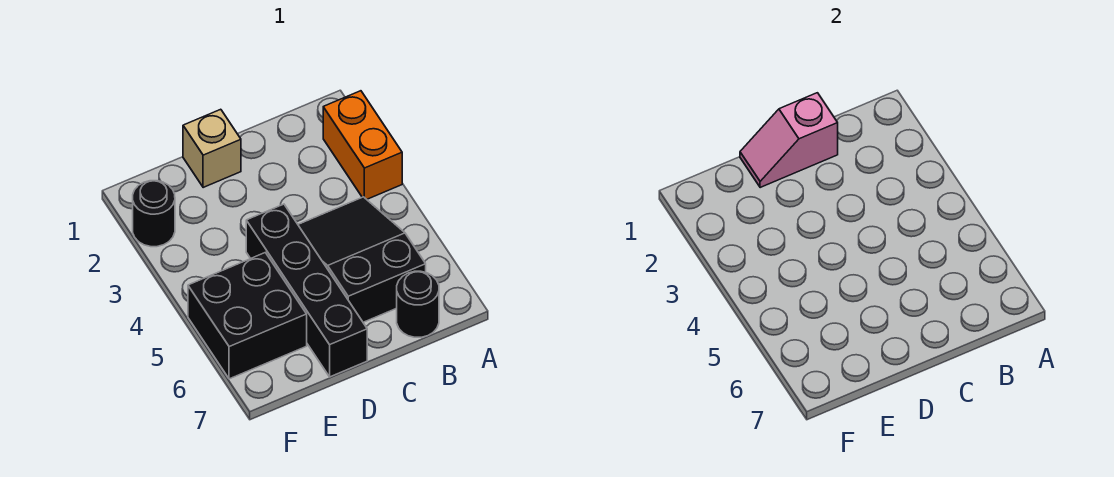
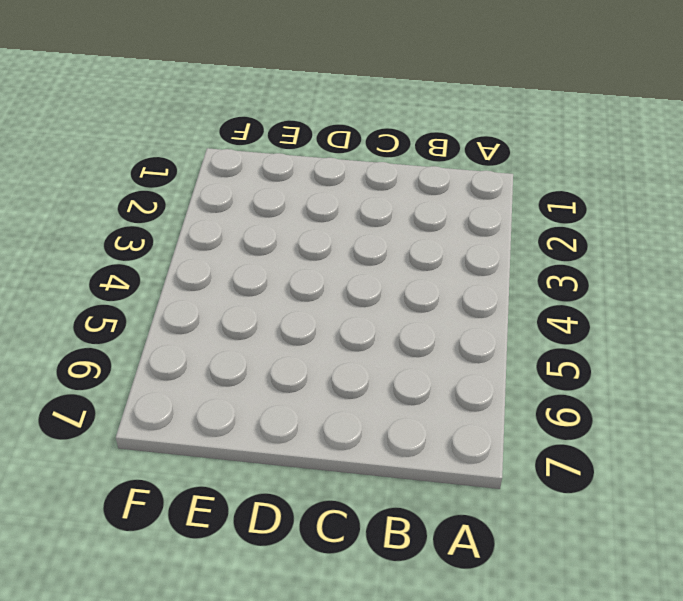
none -> orange brick A2:A3 level 1
none -> black slope B4:C6 level 1 top 6

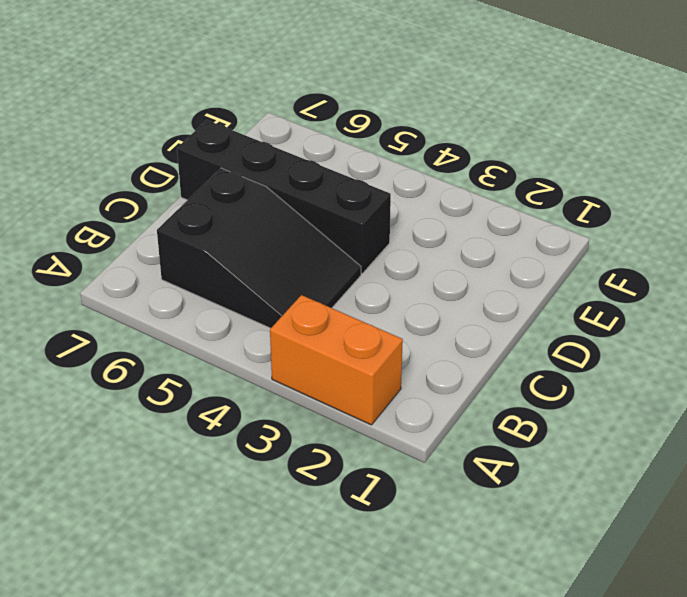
none -> black round brick B7 level 1
none -> tan brick D1 level 1

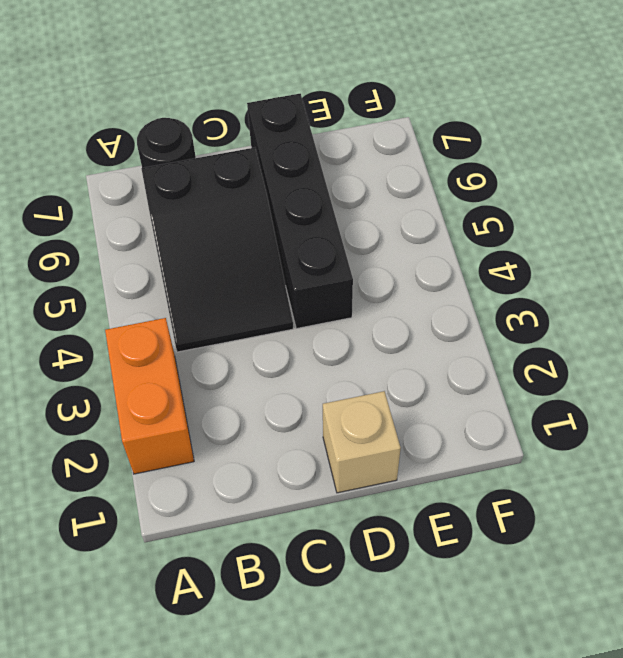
none -> black brick E5:F6 level 1
none -> black round brick F2 level 1

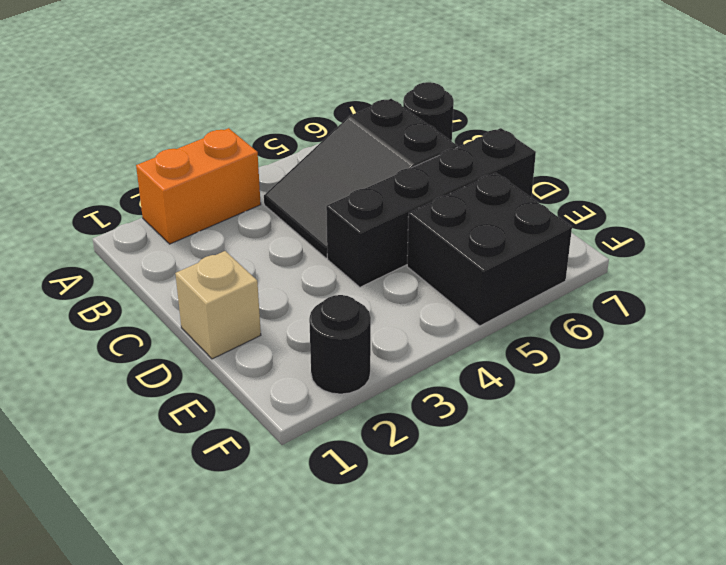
none -> pink slope C1:D1 level 2 top C

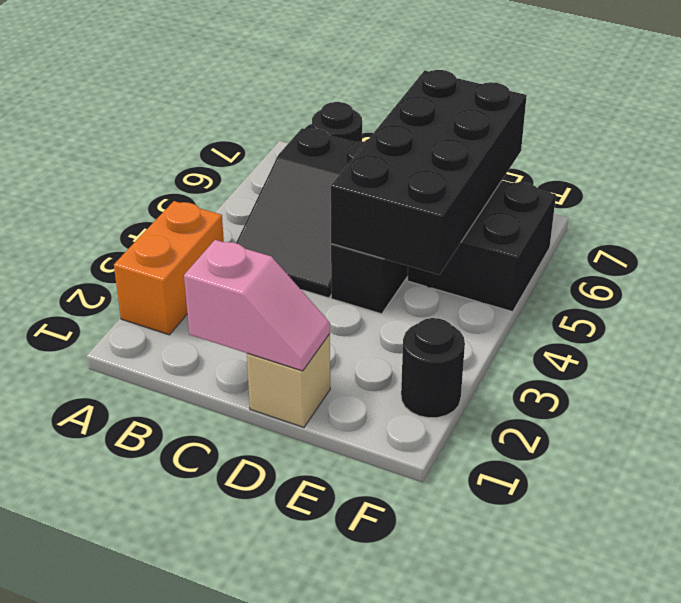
black brick D4:E7 level 2 -> none

